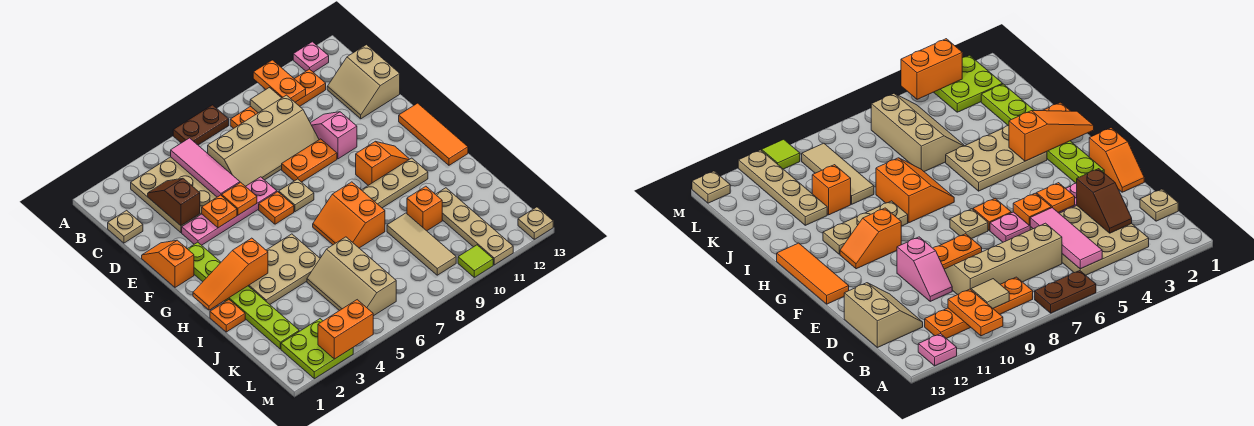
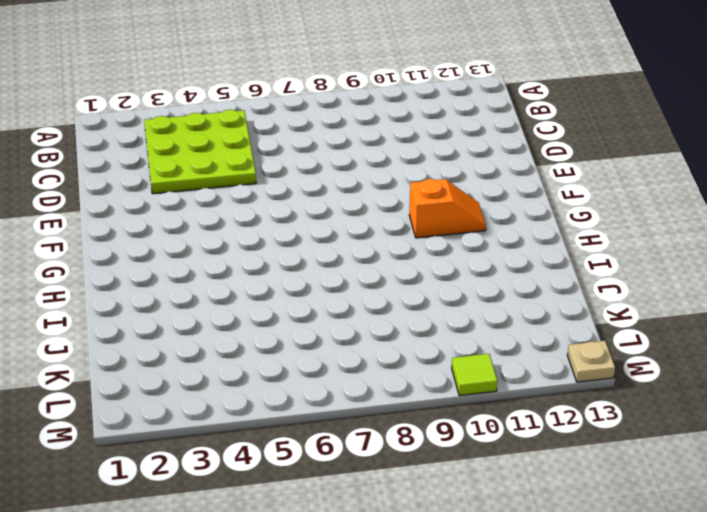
lime plate B3:D5 level 1 -> tan plate B3:D5 level 1
none -> brown plate A6:A7 level 1
none -> pink plate A12 level 1
none -> orange plate B8:B11 level 1
none -> tan plate C1 level 1

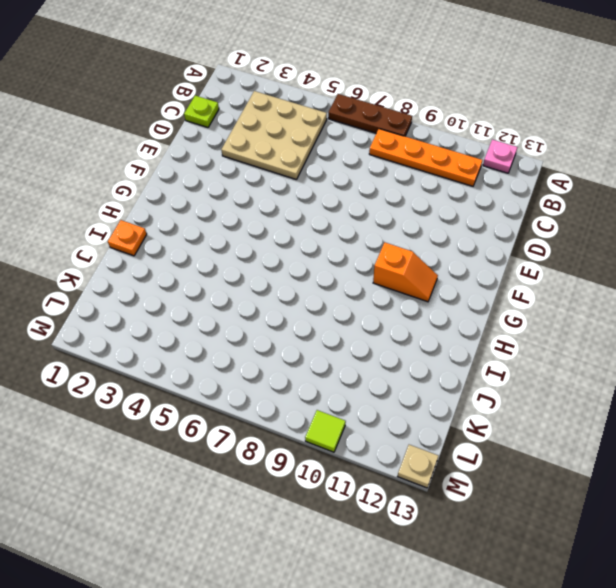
brown plate A6:A8 level 1 -> brown plate A6:A7 level 1
lime plate C1 level 1 -> tan plate C1 level 1
none -> tan slope C6:D9 level 1 top C
none -> tan slope C12:D13 level 1 top 13
none -> pink slope D10:E10 level 1 top E
none -> orange slope E1:F1 level 1 top F

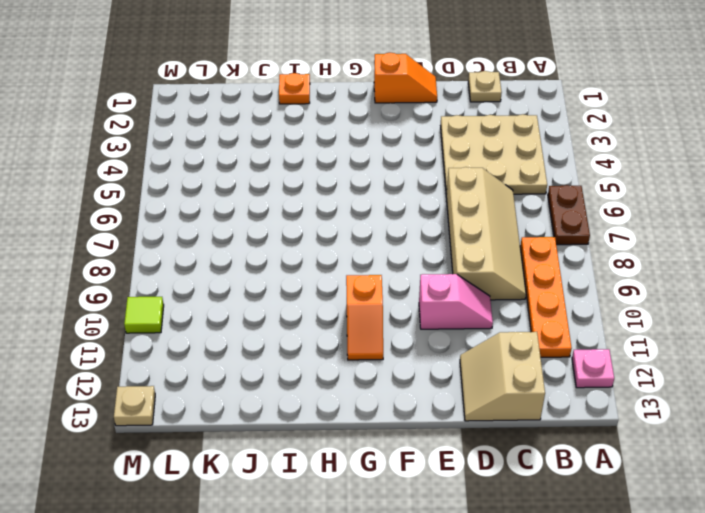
tan slope C6:D9 level 1 top D -> tan slope C6:D9 level 1 top C
tan slope C12:D13 level 1 top C -> tan slope C12:D13 level 1 top 13
none -> pink plate E3:E6 level 1
none -> orange plate E8:E9 level 1
none -> lime plate F2:K2 level 1
none -> orange plate F6 level 1

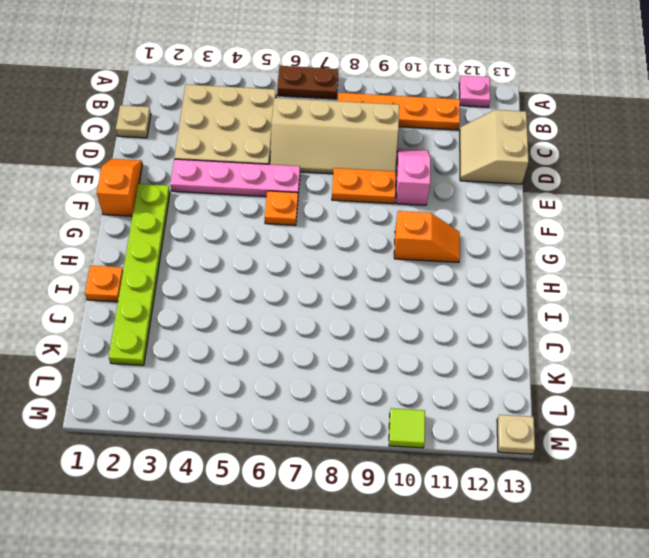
none -> tan plate F7 level 1
none -> orange tile F13:H13 level 1
none -> tan plate H3:I5 level 1
none -> orange slope H7:I8 level 1 top 8

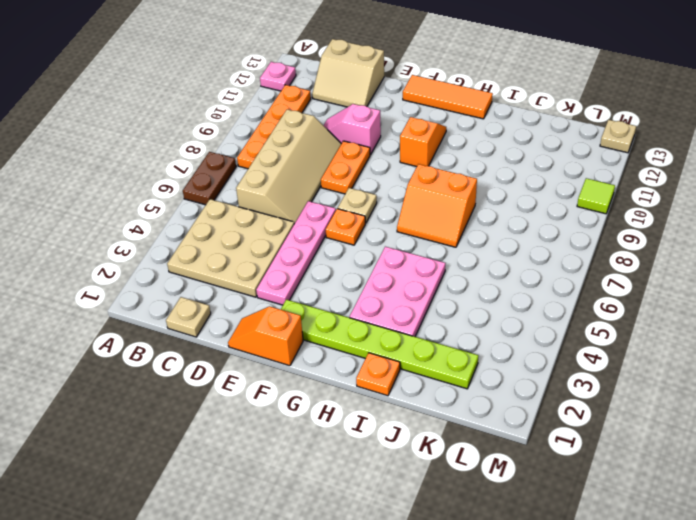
pink plate H3:I5 level 1 -> tan plate H3:I5 level 1
none -> tan plate H9:H11 level 1
none -> tan slope J5:L6 level 1 top 6
none -> tan tile J9:L9 level 1
none -> orange brick J10 level 1

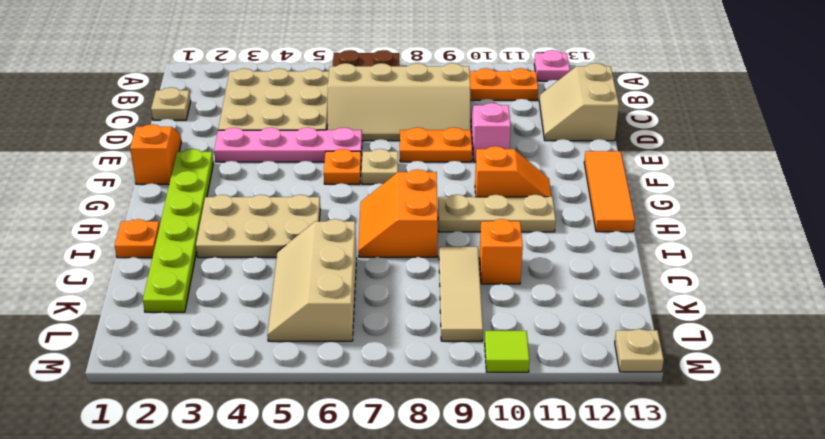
none -> tan plate J11:M11 level 1
none -> lime plate L2:M3 level 1
none -> orange plate A10:B10 level 2
none -> pink tile B5:D5 level 2

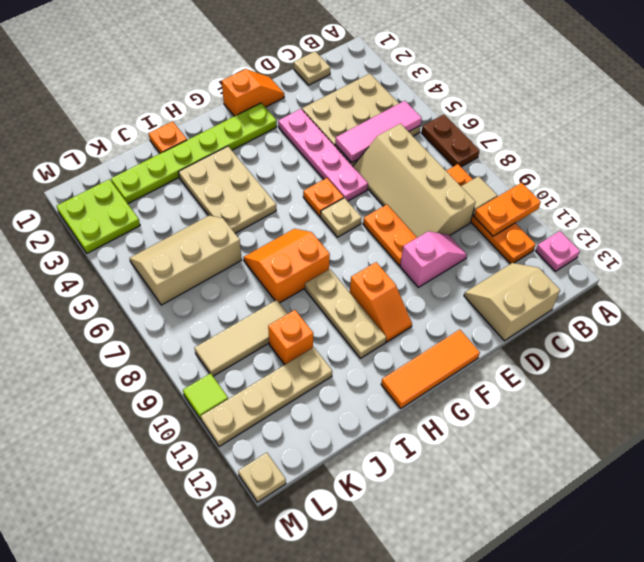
none -> brown slope C3:D3 level 2 top D
none -> orange plate E4 level 2
none -> orange plate E5 level 2
none -> orange slope H1:H3 level 2 top 3

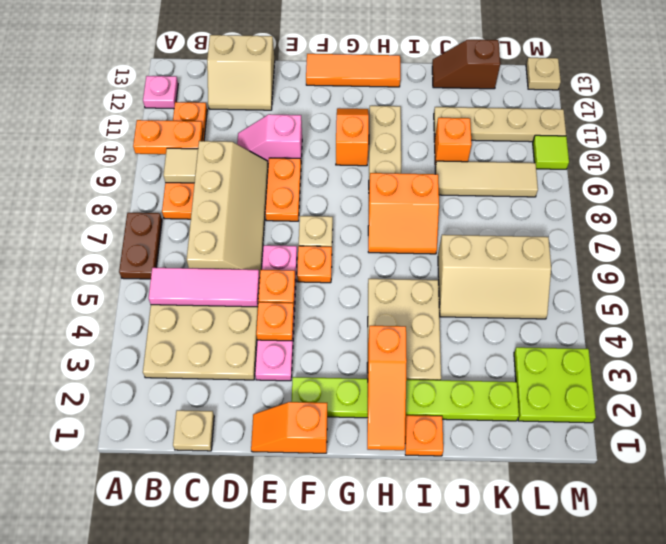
brown slope J13:K13 level 1 top K -> brown slope C3:D3 level 2 top D
none -> orange brick M3:M4 level 2

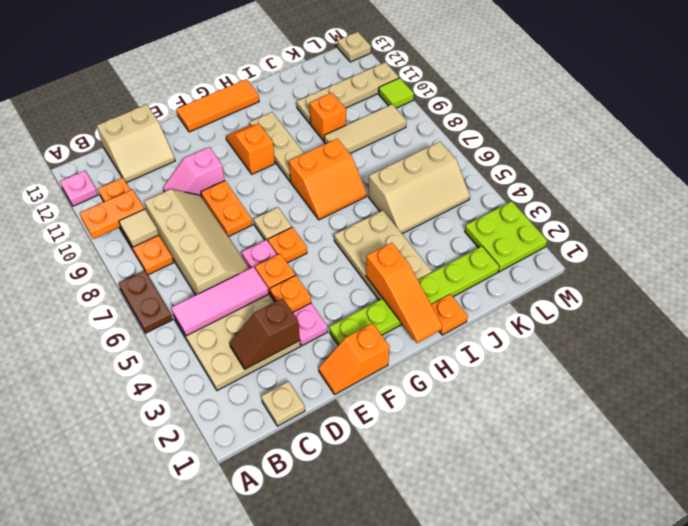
none -> orange brick M3:M4 level 2

